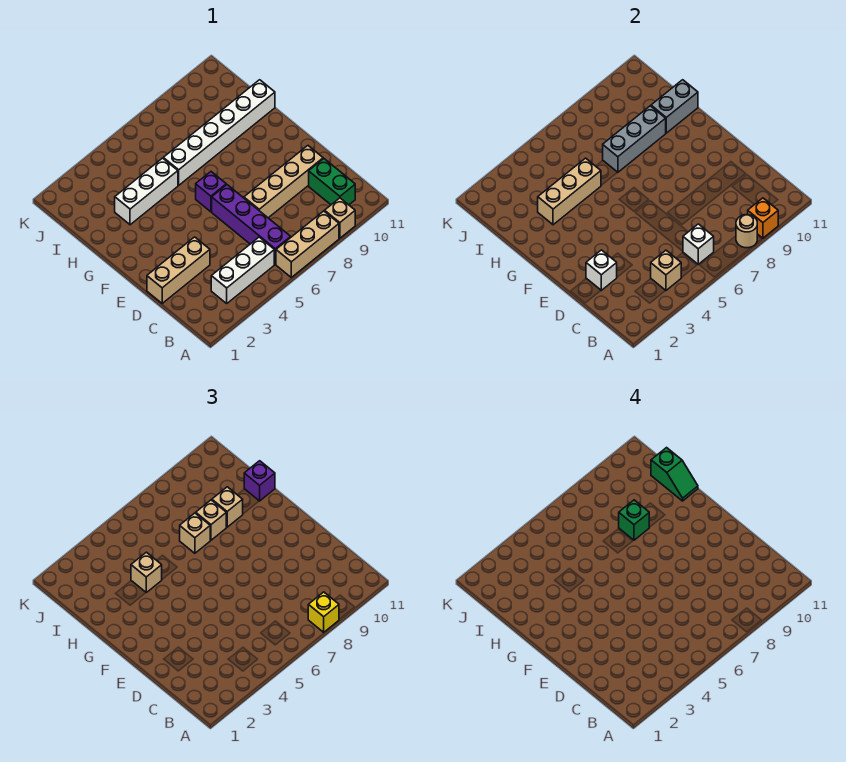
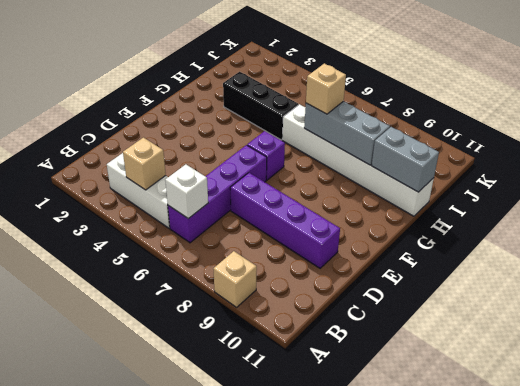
purple brick D7:D10 level 1 -> tan brick D7:D10 level 1
black brick H3:H5 level 1 -> white brick H3:H5 level 1
none -> tan brick A6:A8 level 1
none -> green brick B10:C10 level 1
none -> tan brick D1:D3 level 1

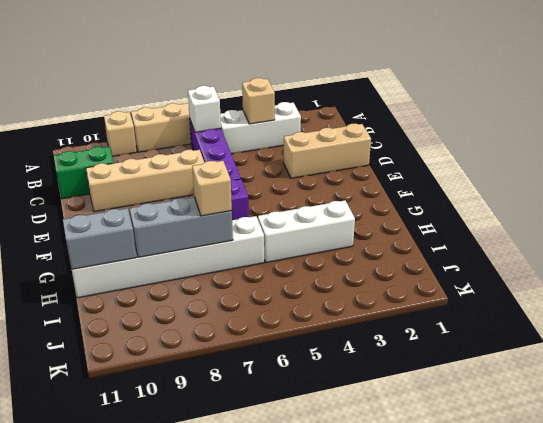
green brick C10:C11 level 1 -> green brick B10:C10 level 1
none -> tan round brick A8 level 2
none -> orange brick A9 level 2
none -> white brick D2 level 2

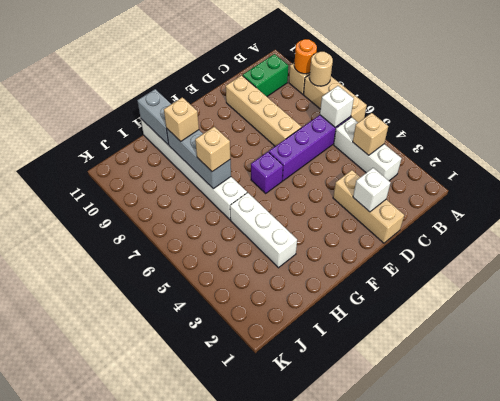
orange round brick A9 level 2 -> orange brick A9 level 2
none -> tan brick H3:H5 level 2
none -> yellow brick A8 level 3
none -> tan brick H4 level 3

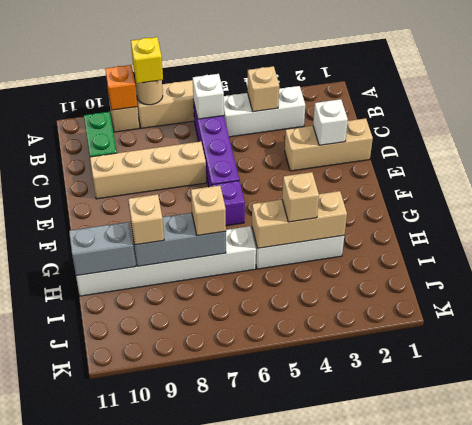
none -> tan brick H8 level 3
none -> purple brick H11 level 3
none -> green brick H8 level 4

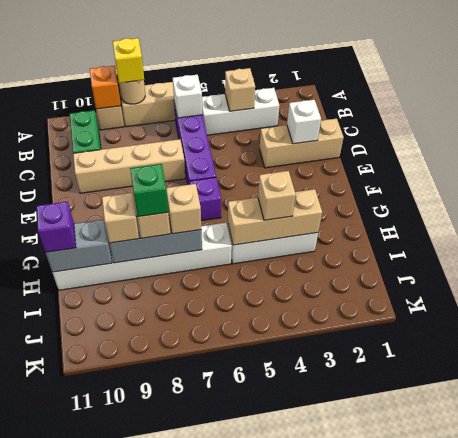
none -> green slope H11:I11 level 4 top I

